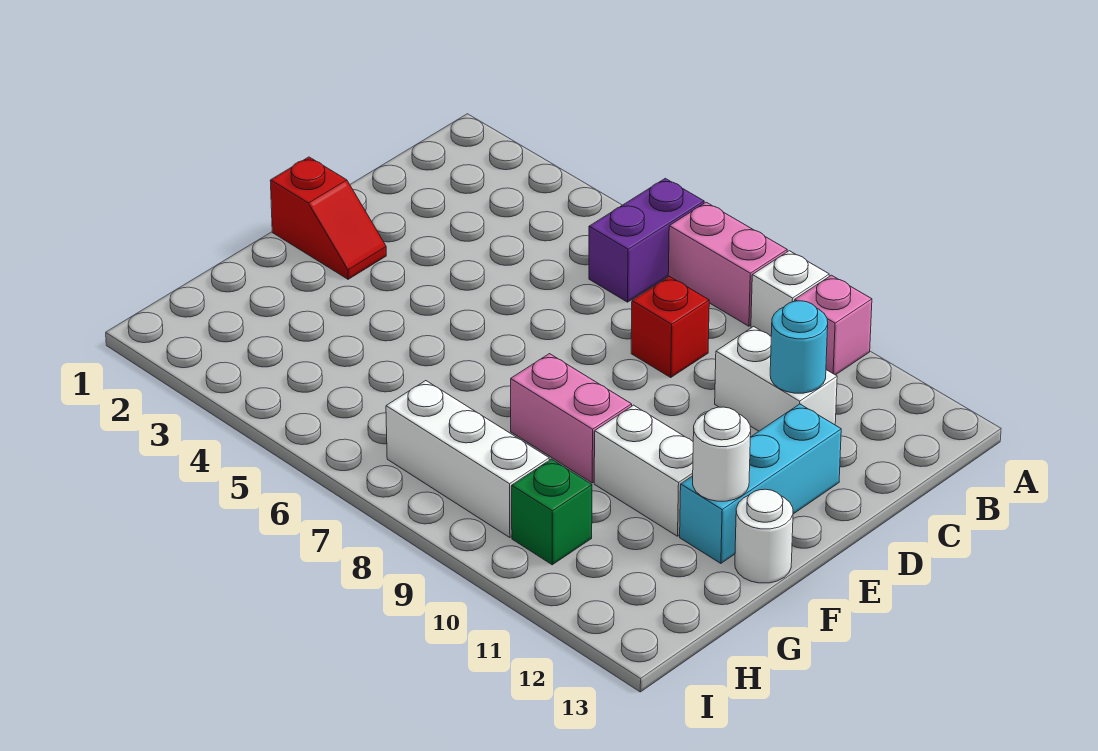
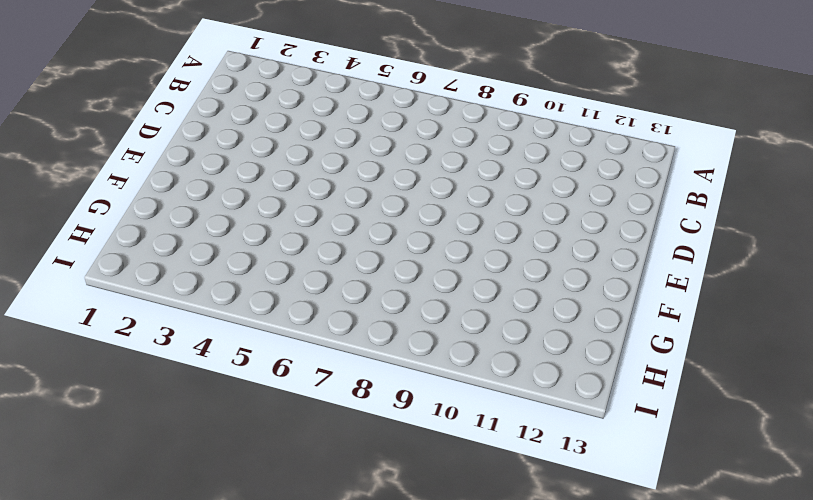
none -> purple brick A6:B6 level 1
none -> pink brick A7:A8 level 1
none -> white brick A9 level 1

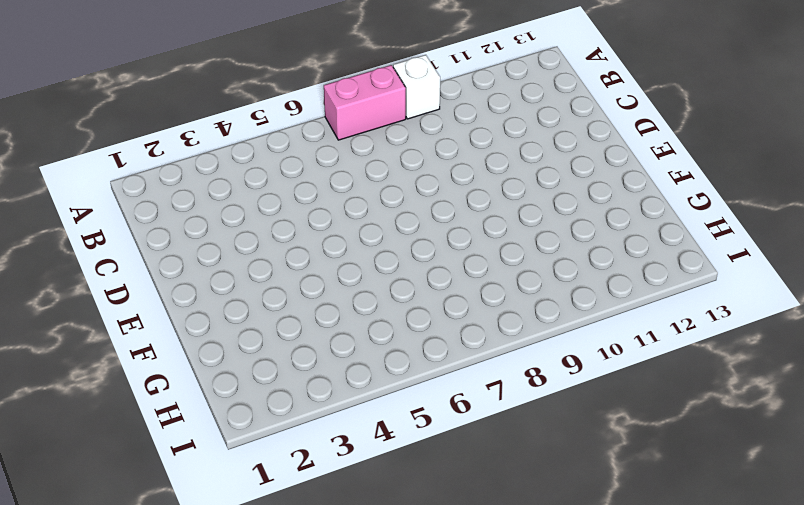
none -> purple brick A6:B6 level 1
none -> pink brick A10 level 1
none -> red brick C8 level 1

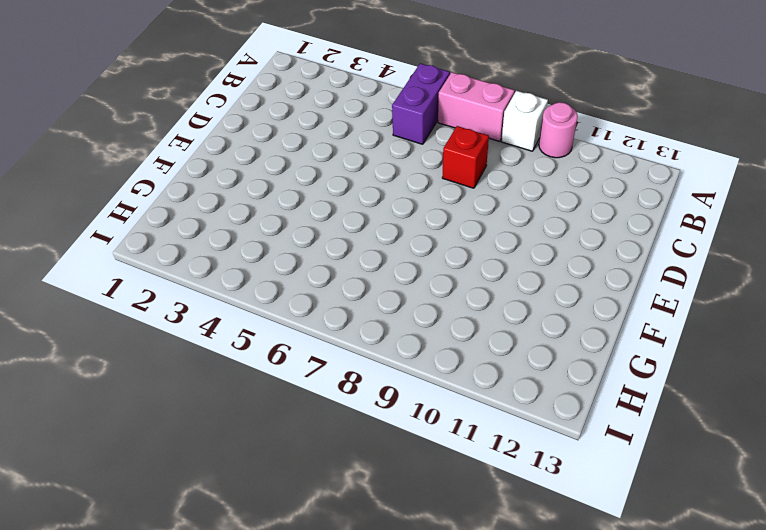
pink round brick A10 level 1 -> pink brick A10 level 1
none -> white brick C10:C11 level 1
none -> cyan brick D12:F12 level 1
none -> red slope E1:E2 level 1 top 1

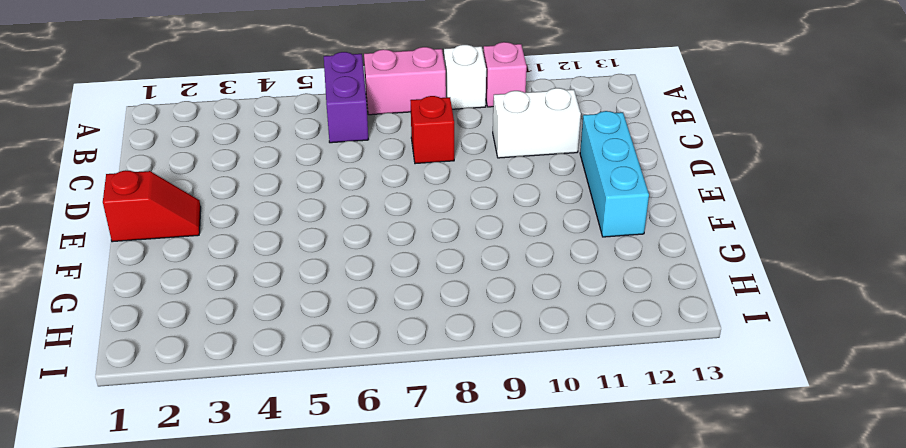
none -> pink brick F8:F9 level 1
none -> white brick F10:F11 level 1
none -> white round brick F13 level 1

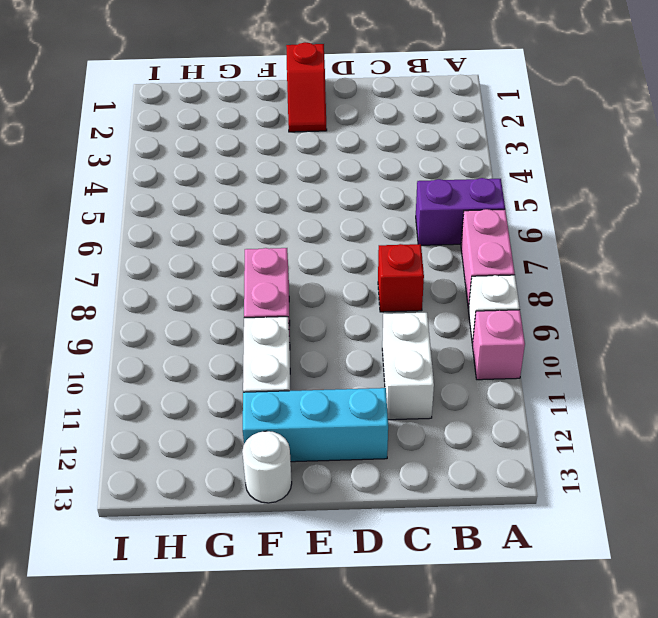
none -> white brick H7:H9 level 1
none -> green brick H10 level 1
none -> cyan round brick C11 level 2

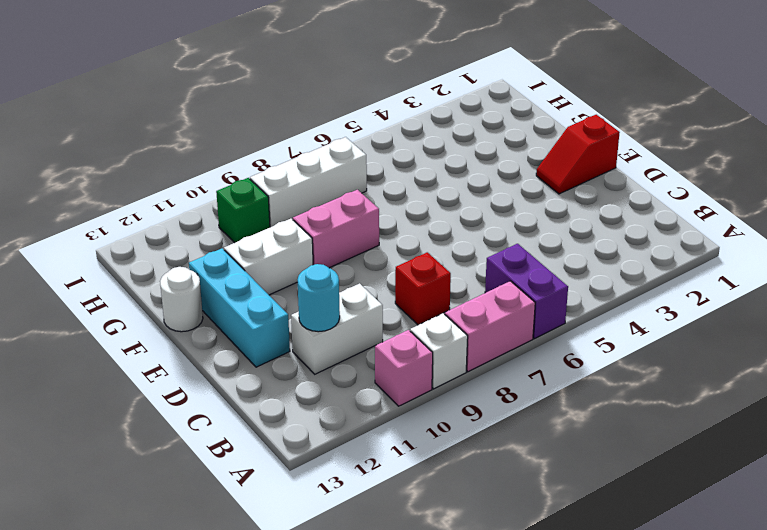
none -> white round brick F12 level 2

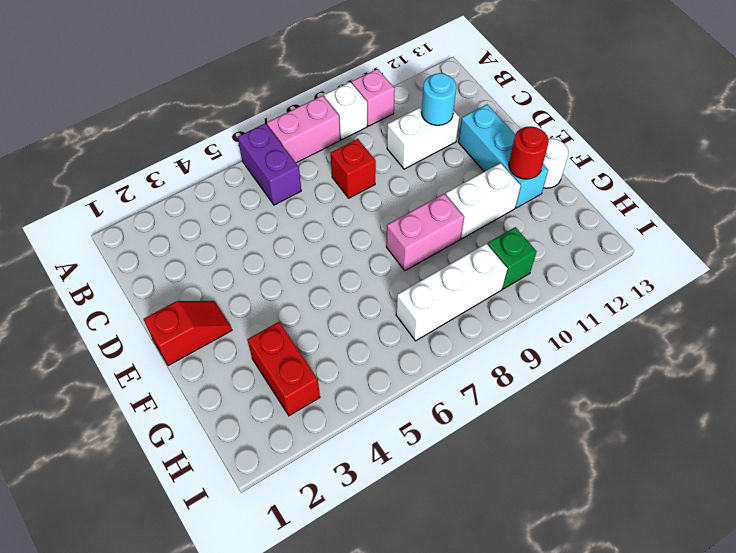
red round brick F12 level 2 -> white round brick F12 level 2
red brick G3:H3 level 1 -> none

